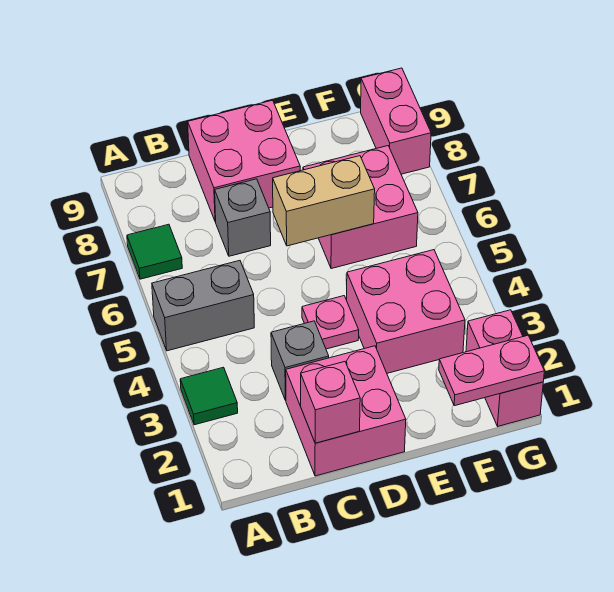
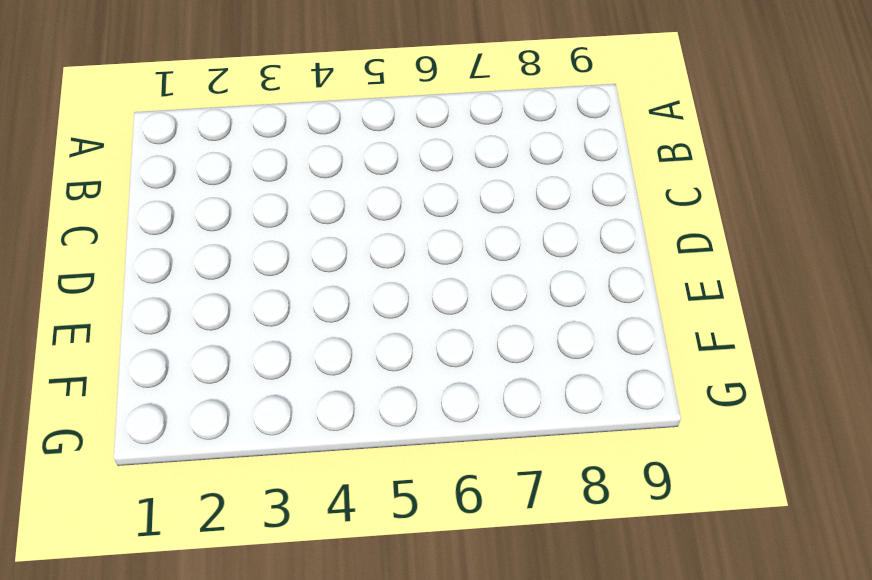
none -> green tile A3 level 1
none -> grey brick A5:B5 level 1
none -> green tile A7 level 1

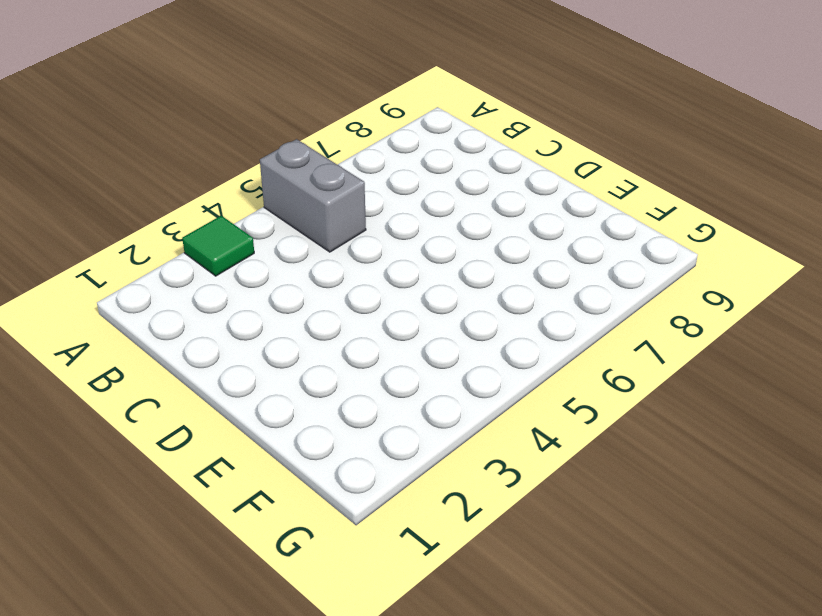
none -> green tile A7 level 1
none -> pink brick C1:D2 level 1
none -> grey brick C3 level 1

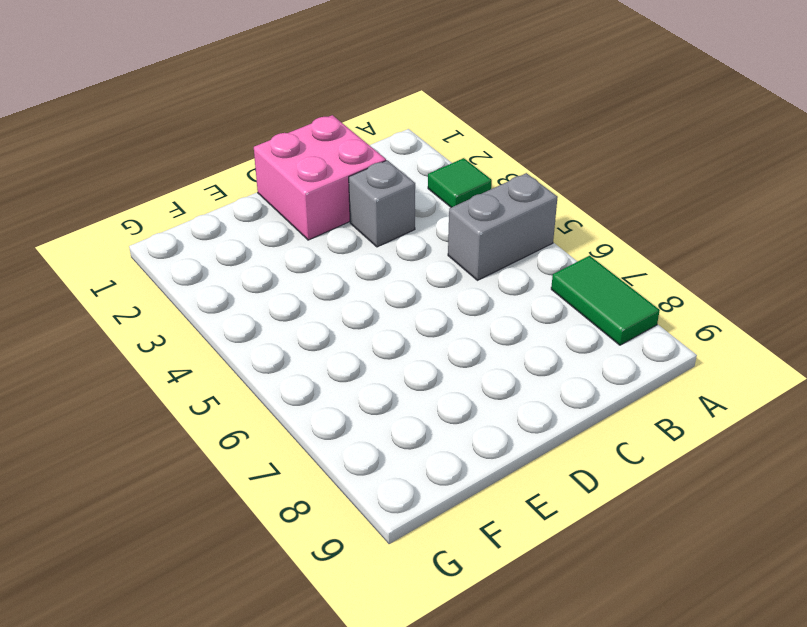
green tile A7:A8 level 1 -> green tile A7 level 1
none -> grey brick C7 level 1
none -> pink brick C8:D9 level 1
none -> pink plate D4 level 1

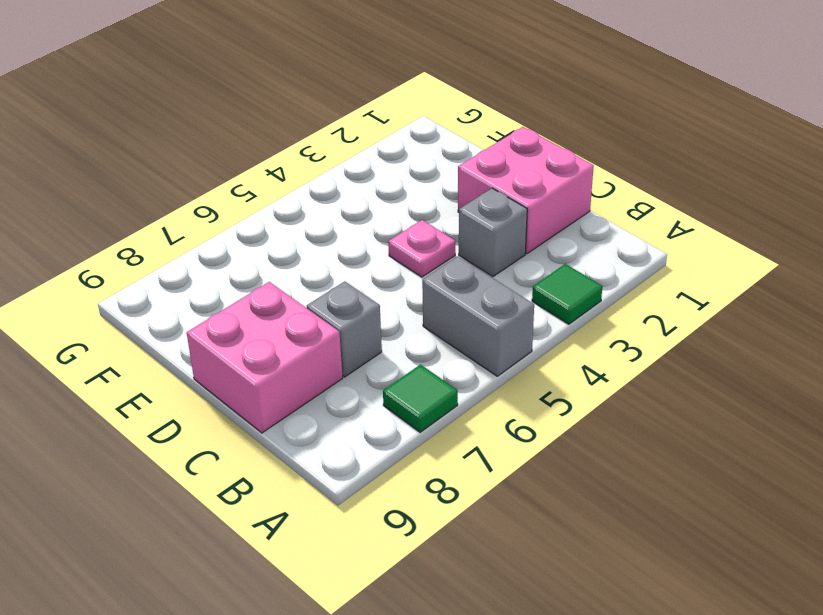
none -> pink brick E3:F4 level 1
none -> pink brick E6:F7 level 1
none -> pink brick G1:G2 level 1

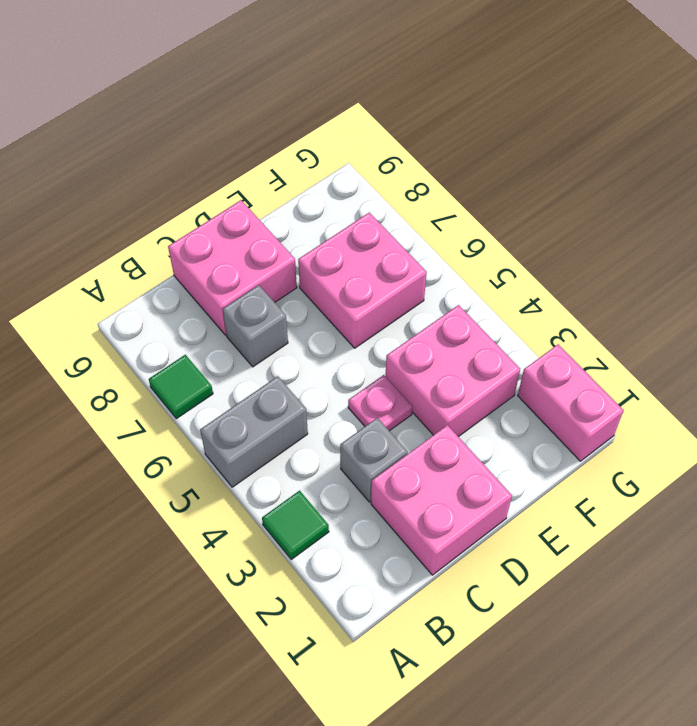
none -> pink brick G8:G9 level 1
none -> pink brick C1 level 2
none -> tan brick D6:E6 level 2

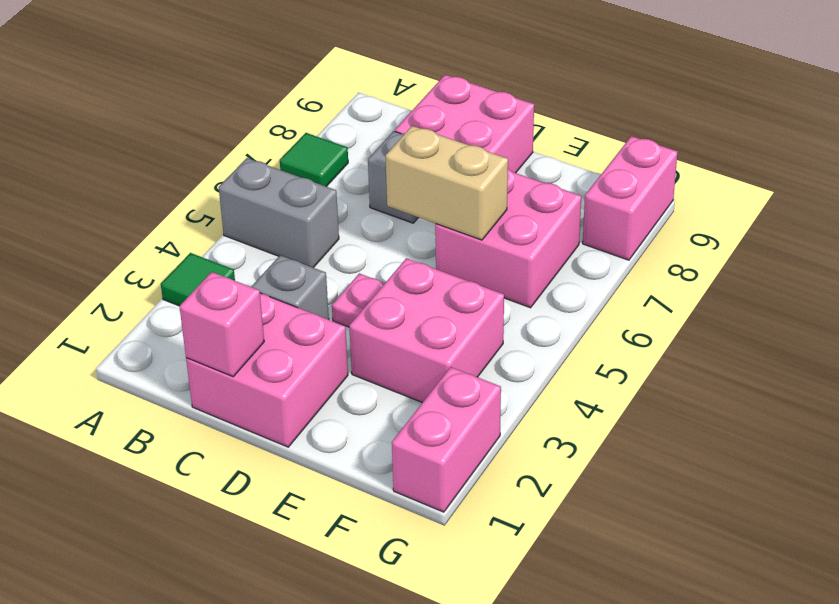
none -> pink plate F1:G1 level 2

